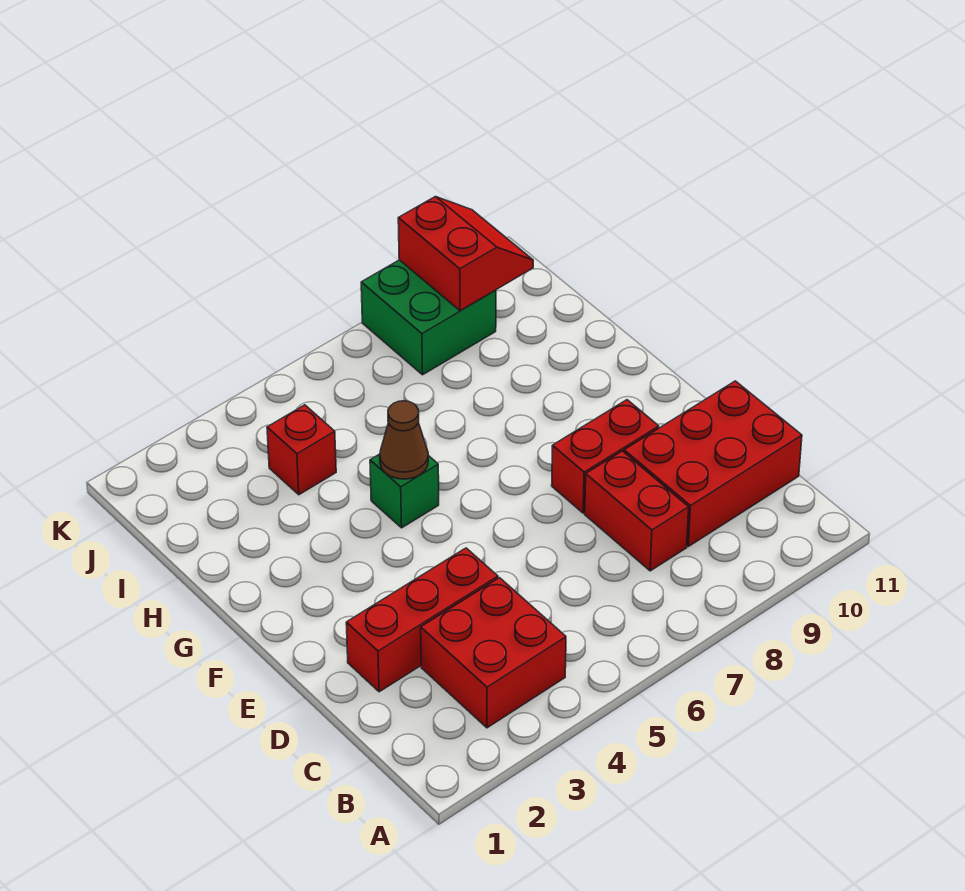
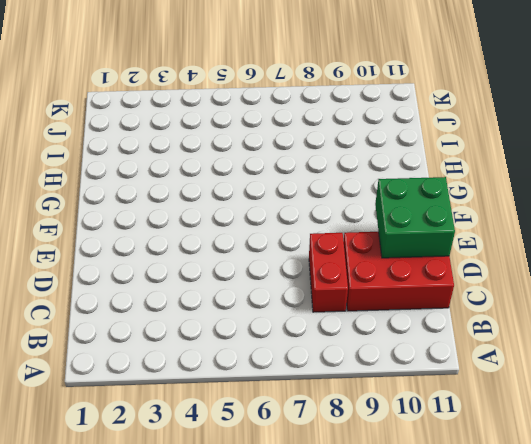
green brick D10:E11 level 2 -> green brick J8:K9 level 1
none -> red brick B3:C4 level 1
none -> red brick D2:D4 level 1

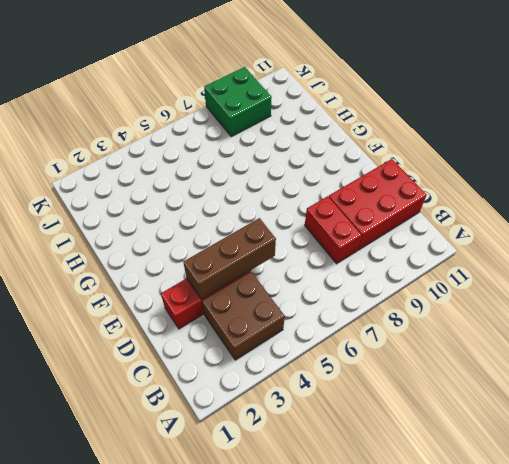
brown brick B3:C4 level 1 -> red brick B3:C4 level 1
brown brick D3:D5 level 2 -> none
none -> red brick E8:E9 level 1
none -> green brick G5 level 1

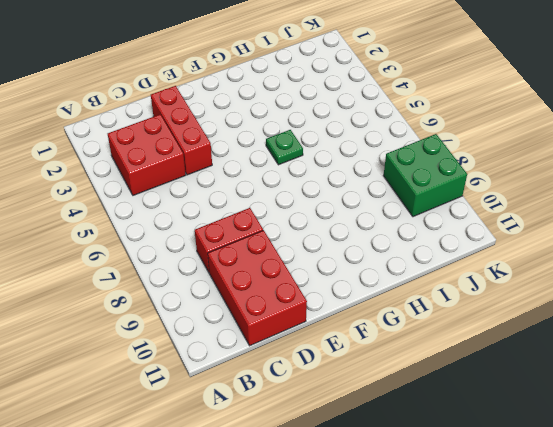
green plate G5 level 1 -> green brick G5 level 1
none -> red brick E8:E9 level 1
none -> red brick I4 level 1

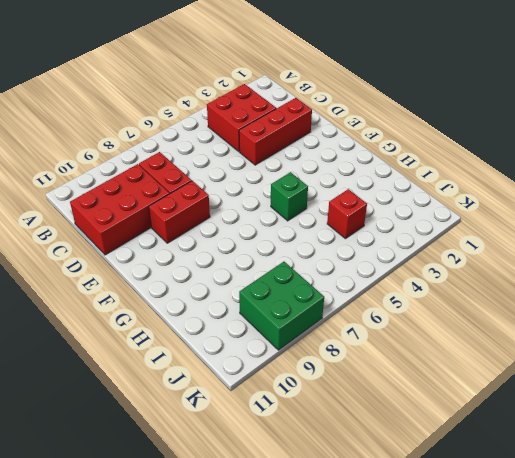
none -> brown cone G5 level 2
none -> red slope J9:K10 level 2 top 9

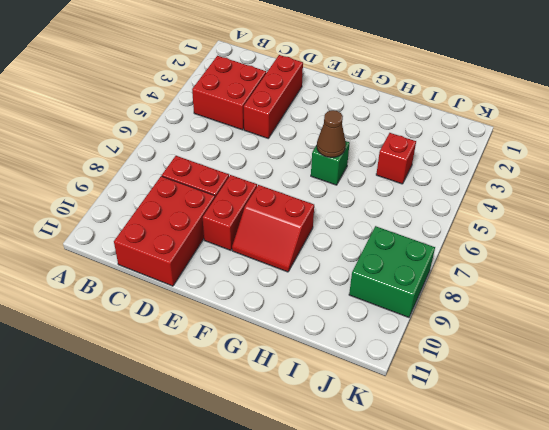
red slope F8:G9 level 1 top 8 -> red slope J9:K10 level 2 top 9

